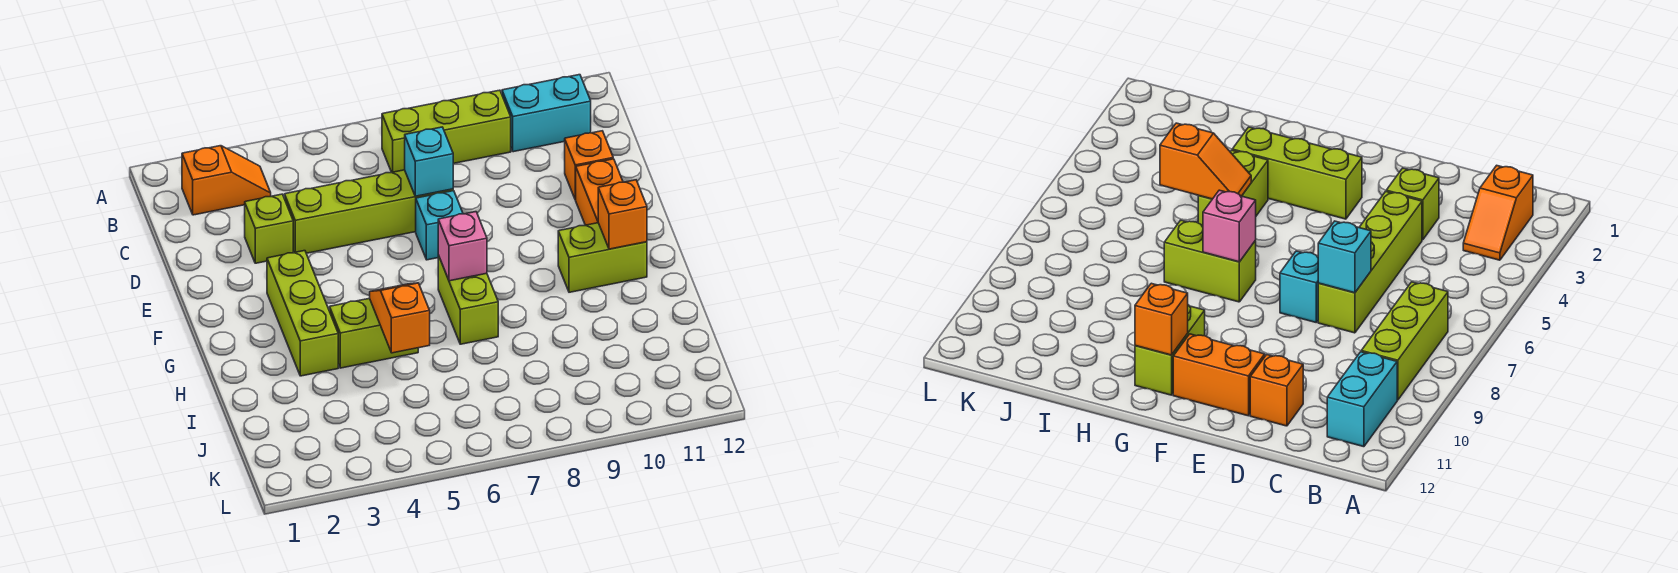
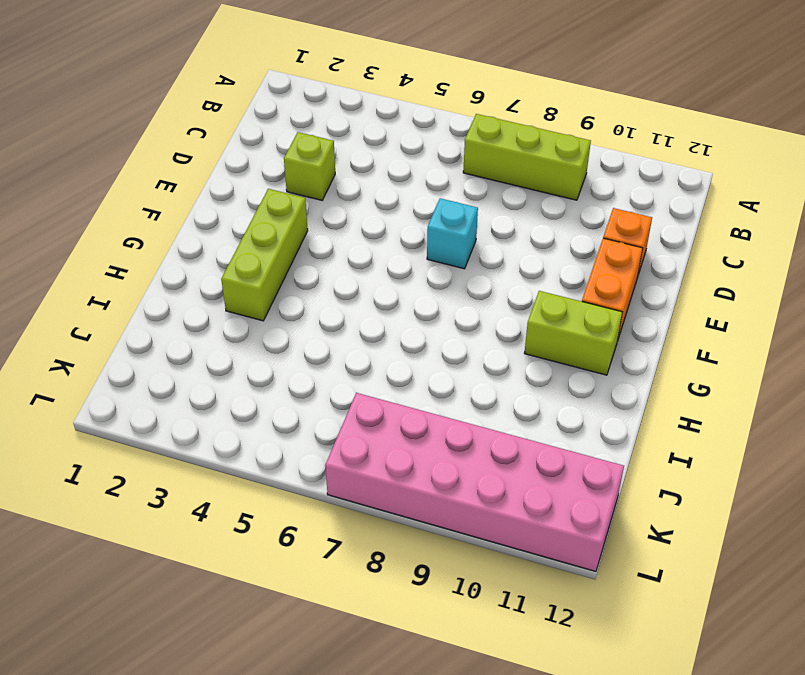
pink brick K7:L12 level 1 -> none
none -> orange slope B2:B3 level 1 top 2
none -> cyan brick B10:B11 level 1
none -> lime brick D4:D7 level 1

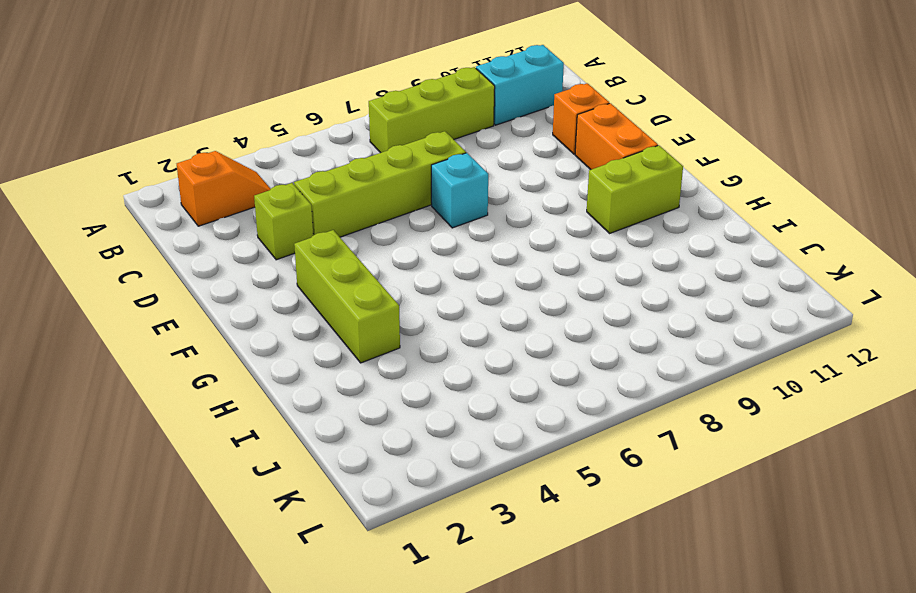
none -> lime brick G7:H7 level 1
none -> lime brick H4:H5 level 1
none -> cyan brick D7 level 2

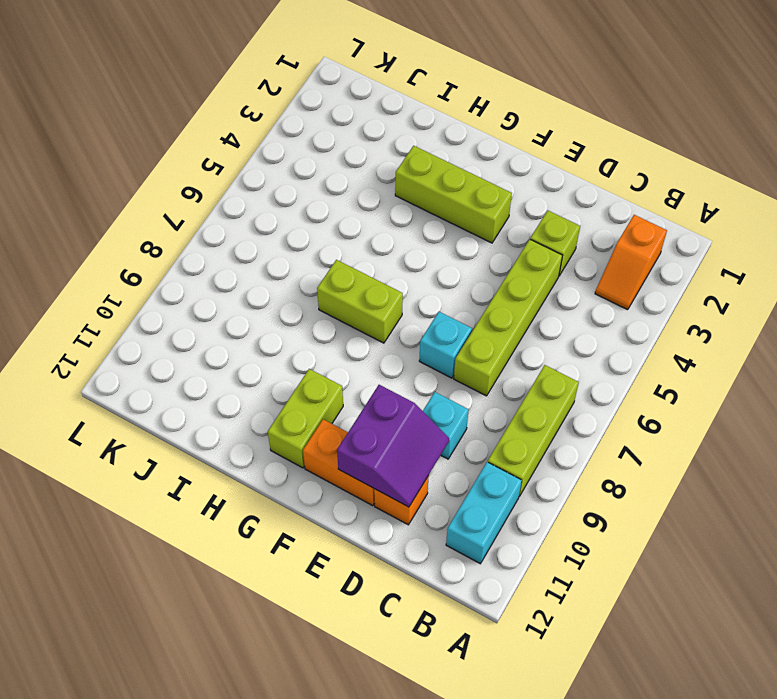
cyan brick D9 level 1 -> cyan brick D7 level 2
purple slope D10:E11 level 2 top E -> none
none -> lime brick H4:H5 level 1
none -> pink brick G7 level 2
none -> orange brick G11 level 2

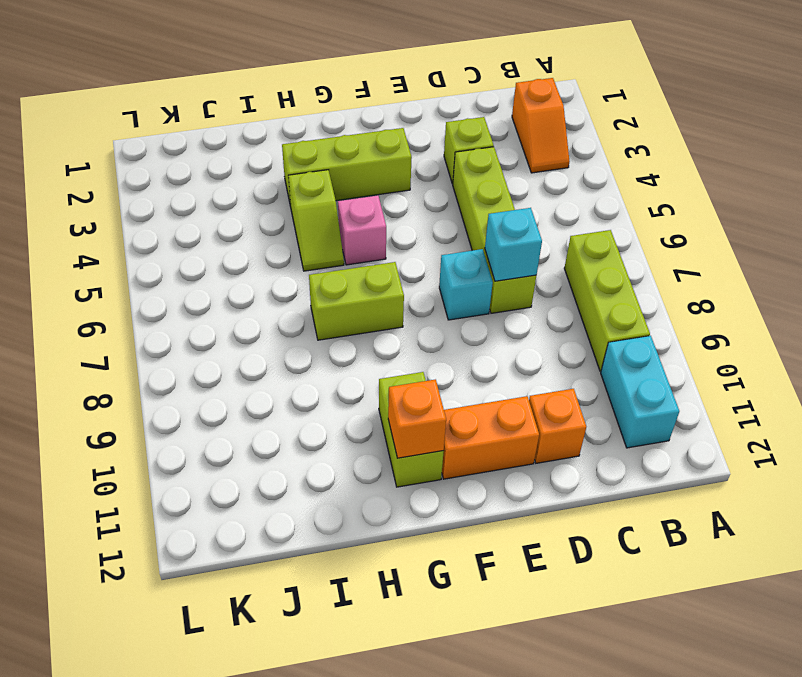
pink brick G5 level 1 -> pink brick G7 level 2
lime slope H4:H5 level 1 top 4 -> lime brick H4:H5 level 1
none -> orange slope H5:I5 level 2 top I

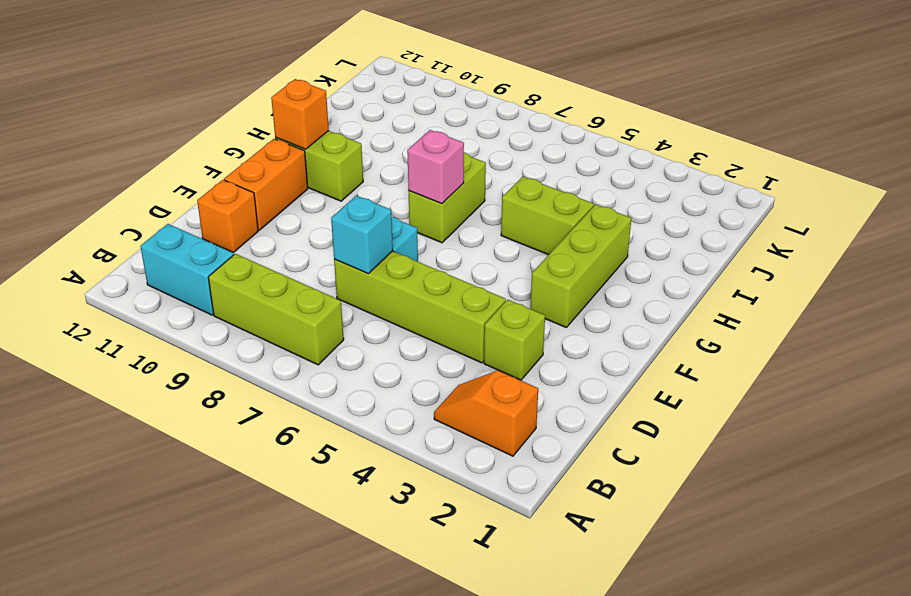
none -> orange slope H5:I5 level 2 top I

